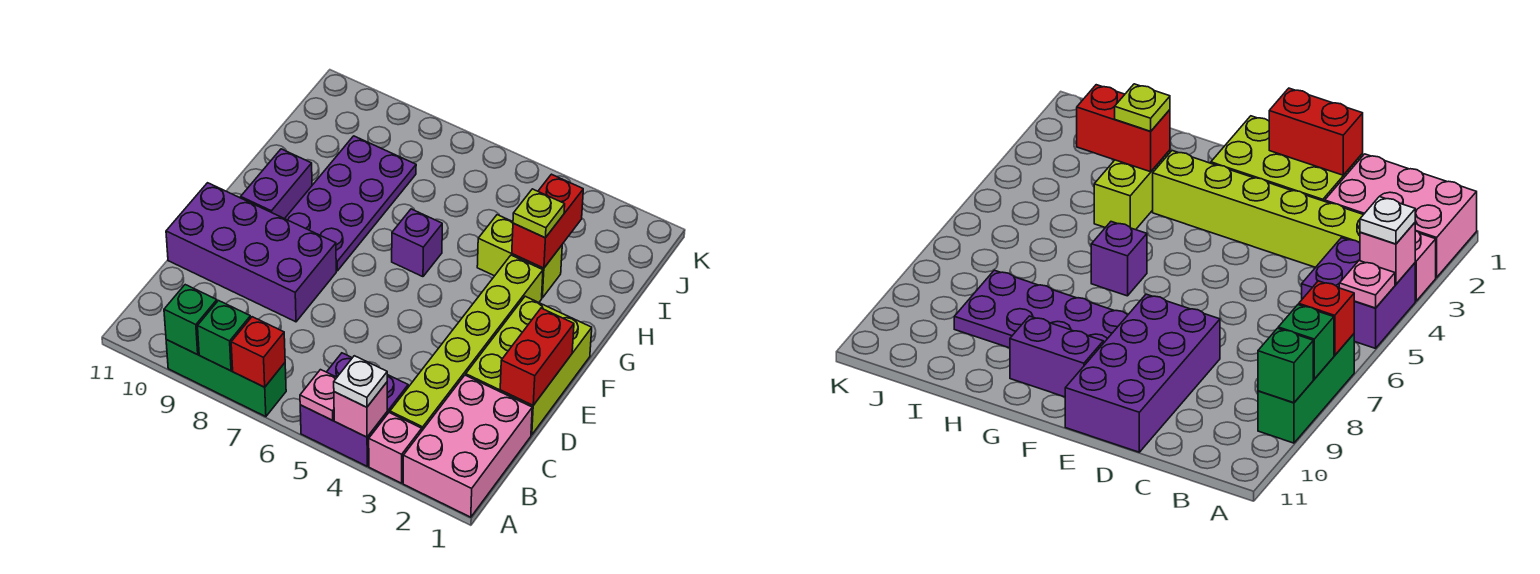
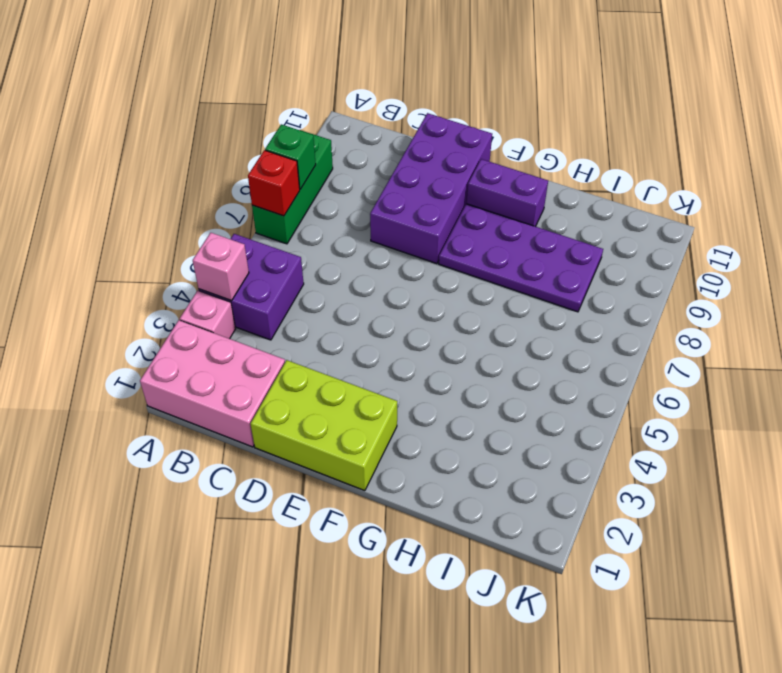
none -> lime brick B3:G3 level 1
none -> purple brick G6 level 1
none -> lime brick H3:H4 level 1

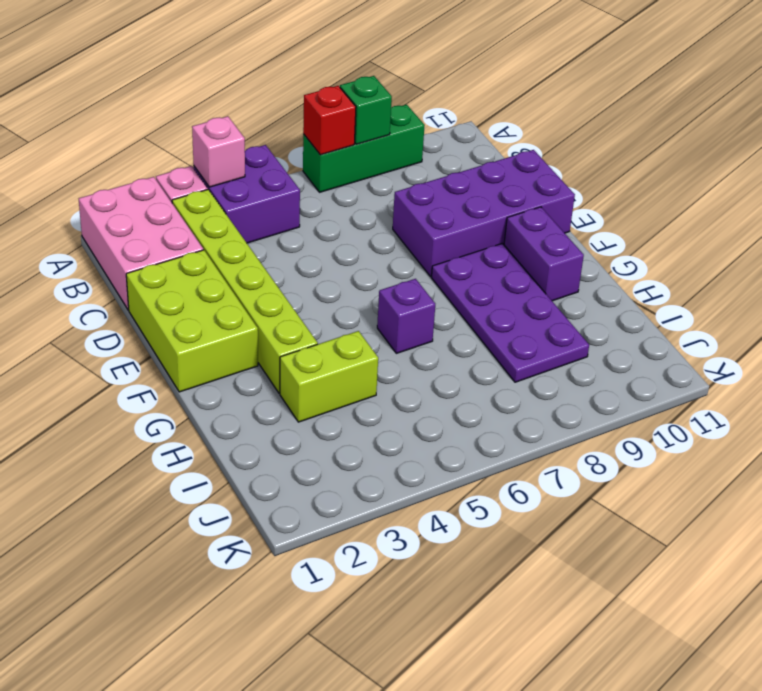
none -> pink plate A5 level 2
none -> green brick A9 level 2
none -> red brick D1:E1 level 2

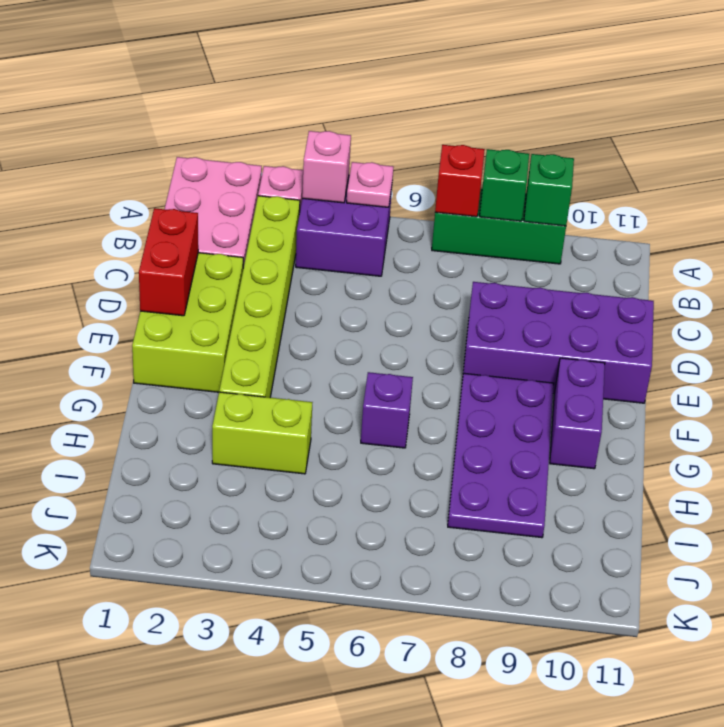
none -> red brick H3:I3 level 2
none -> white plate A4 level 3
none -> lime plate H3 level 3

